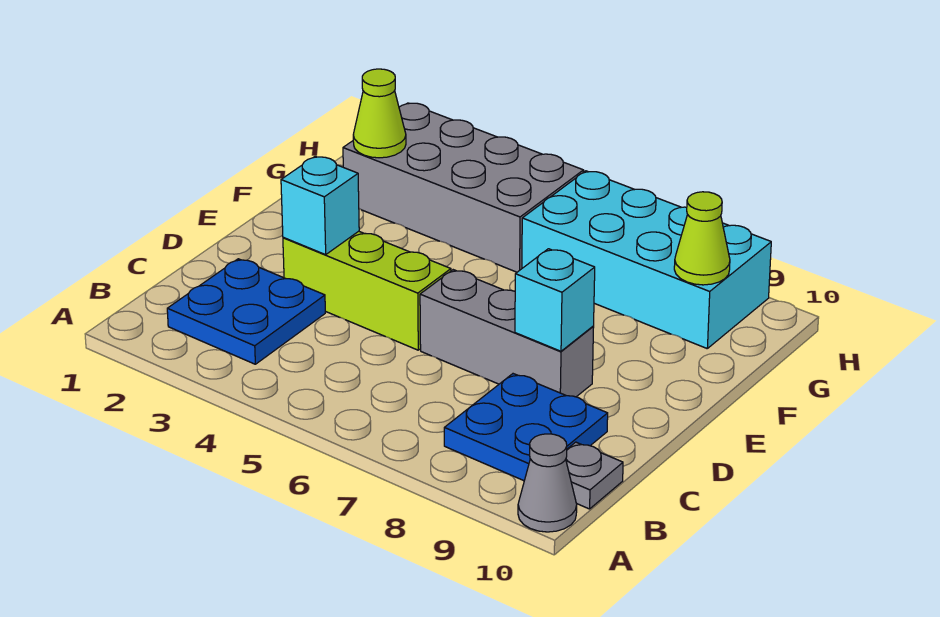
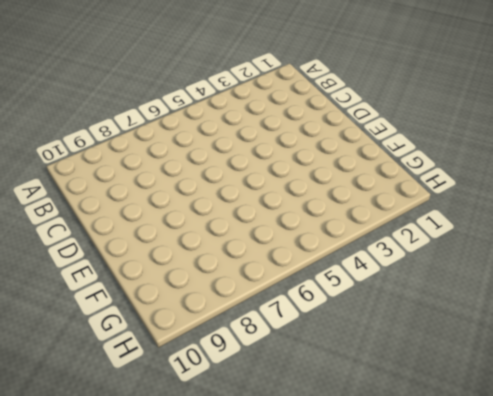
none -> grey cone A10 level 1
none -> blue plate B2:C3 level 1
none -> blue plate B8:C9 level 1

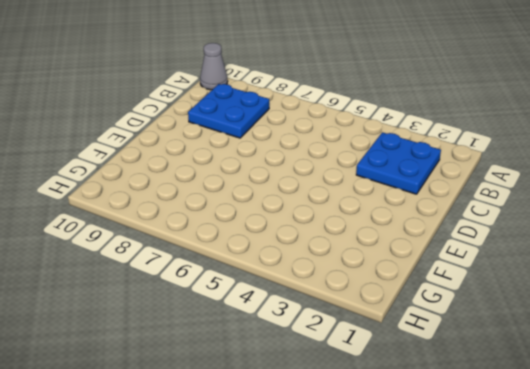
none -> grey plate B10 level 1
none -> lime brick D3:D5 level 1
none -> grey brick D6:D8 level 1

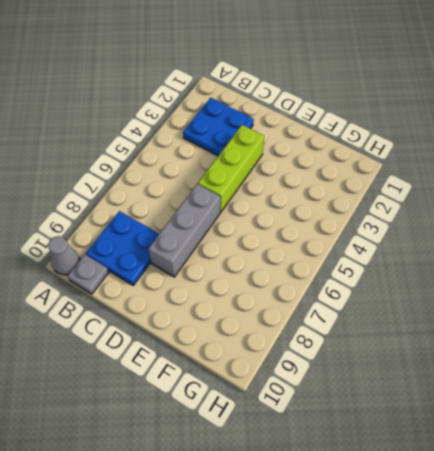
none -> grey brick G2:H5 level 1
none -> cyan brick G6:H9 level 1
none -> cyan brick D3 level 2

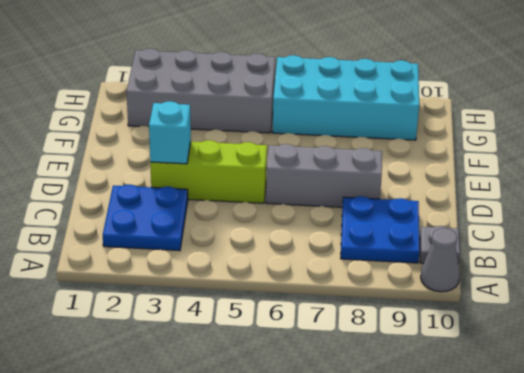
none -> cyan brick D8 level 2
none -> lime cone G2 level 2
none -> lime cone G9 level 2

